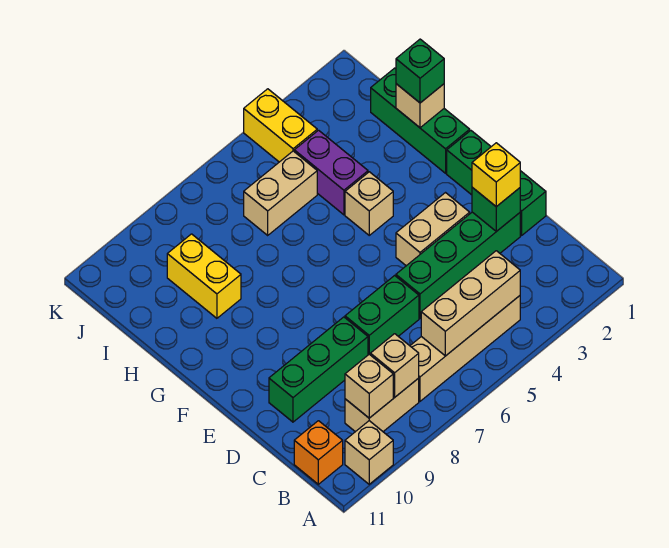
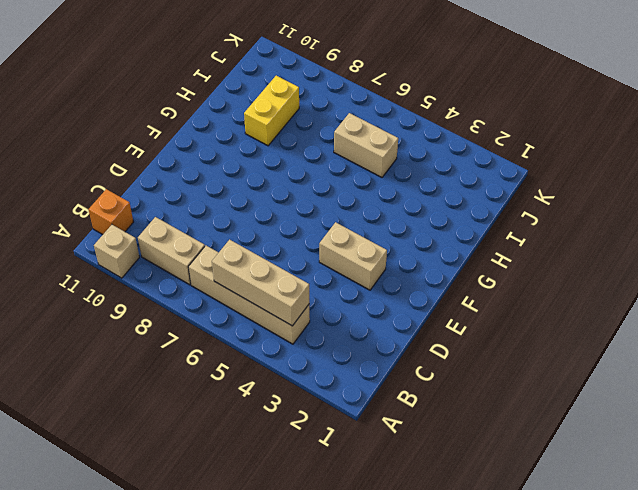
none -> green brick D1:F1 level 1
none -> green brick D2:D5 level 1
none -> green brick D6:D7 level 1

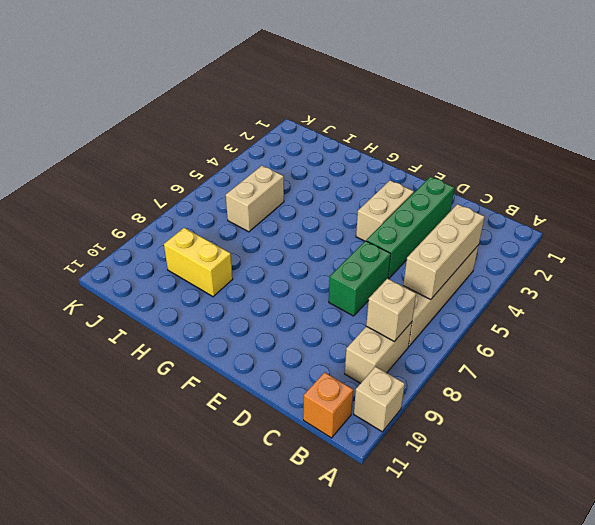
none -> green brick D1:F1 level 1
none -> green brick D8:D10 level 1
none -> green brick G1:I1 level 1

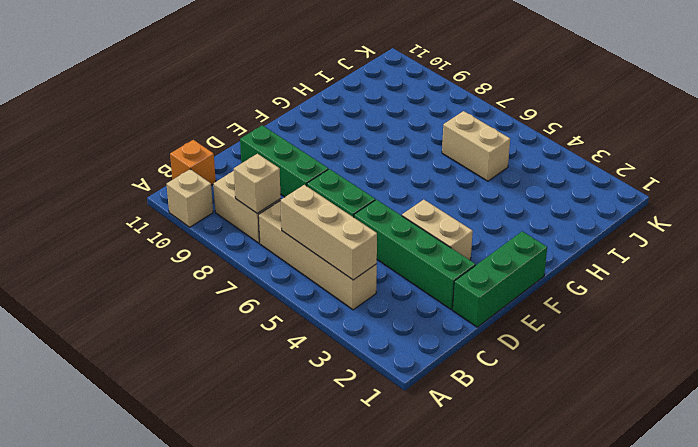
none -> green brick G1:I1 level 1
none -> tan brick G4 level 1
none -> purple brick H4:I4 level 1

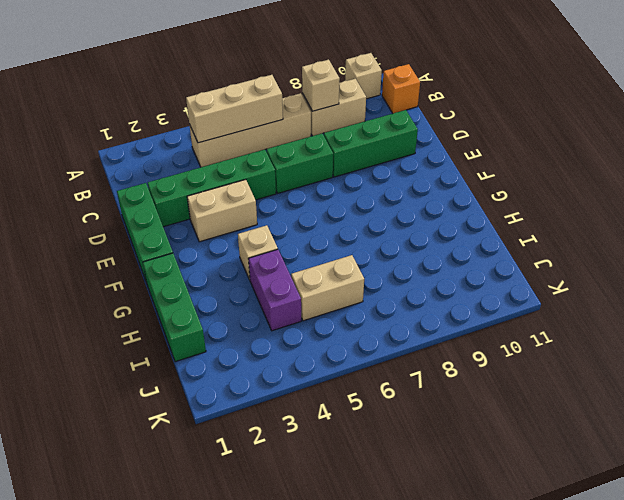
none -> yellow brick H9:I9 level 1
none -> yellow brick J4:K4 level 1
none -> tan brick B9 level 2

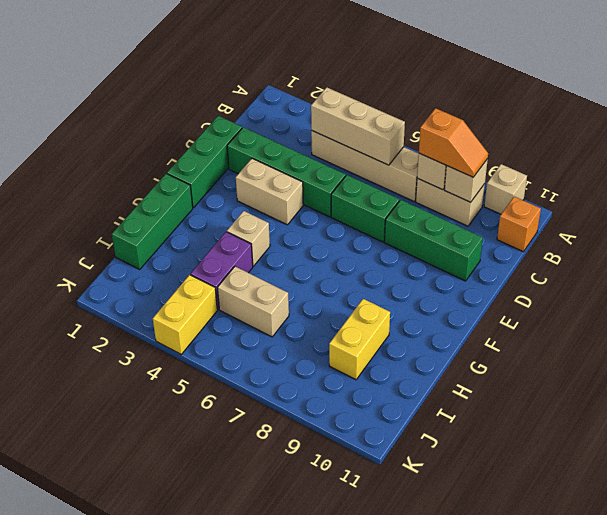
orange slope B8:B9 level 3 top 8 -> none
none -> green brick D2 level 2
none -> tan brick H1 level 2
none -> yellow brick D2 level 3

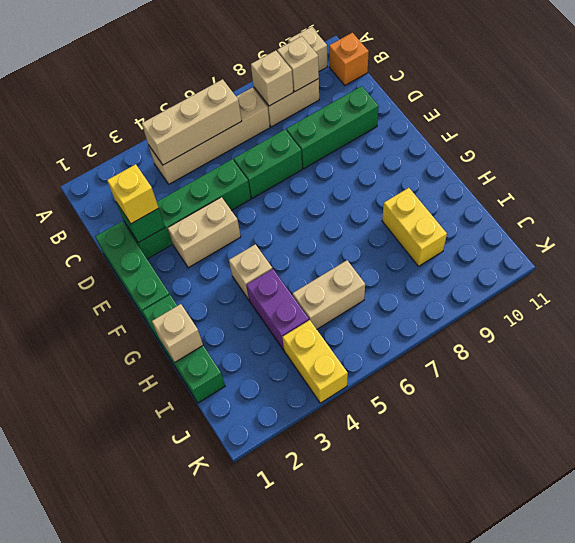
none -> green brick H1 level 3

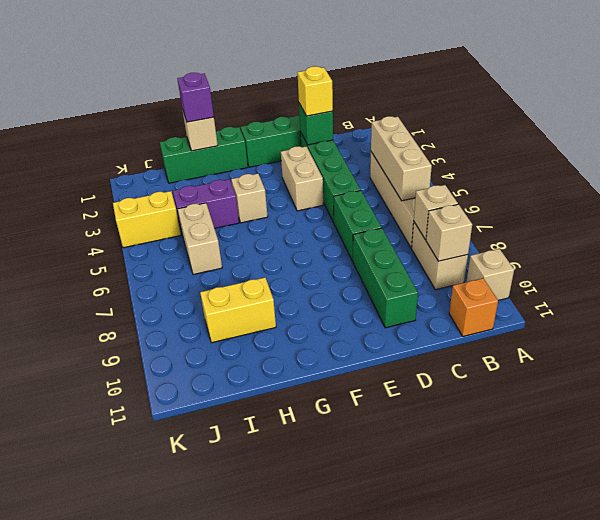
purple brick H1 level 3 -> green brick H1 level 3

